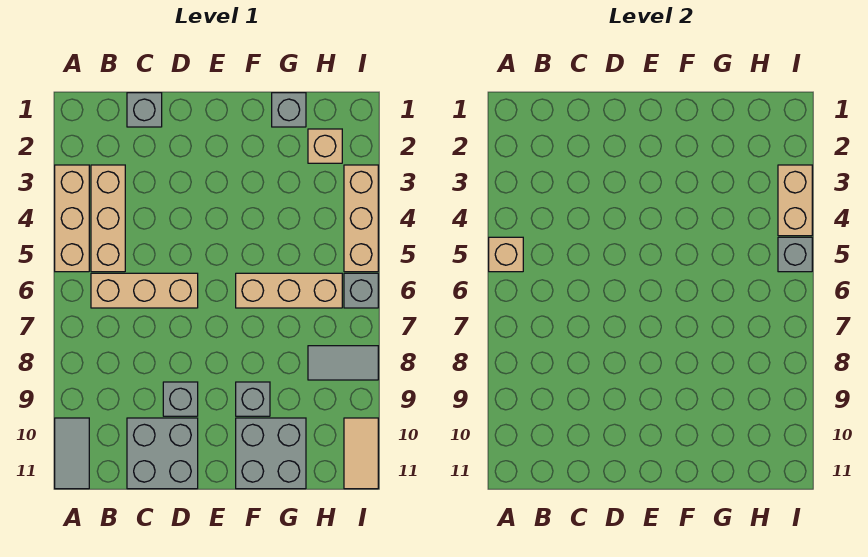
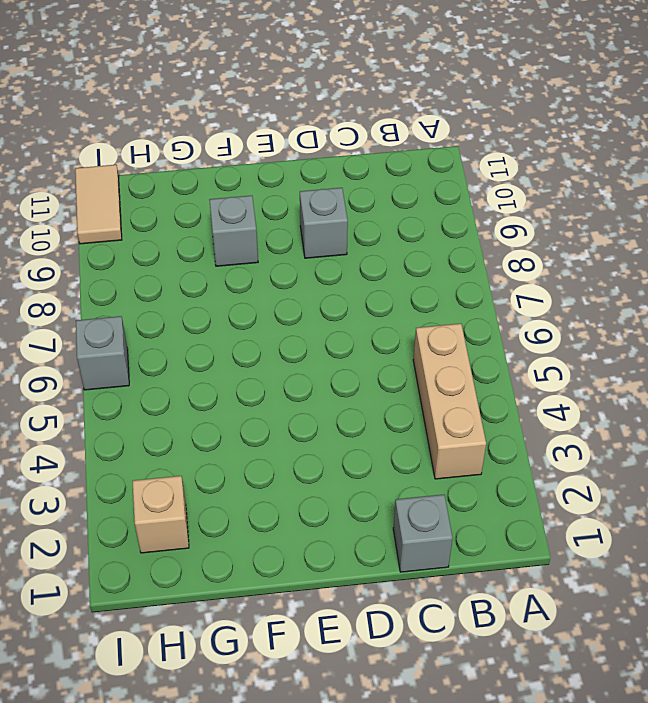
none -> tan brick A3:A5 level 1
none -> grey tile A10:A11 level 1
none -> tan brick B6:D6 level 1

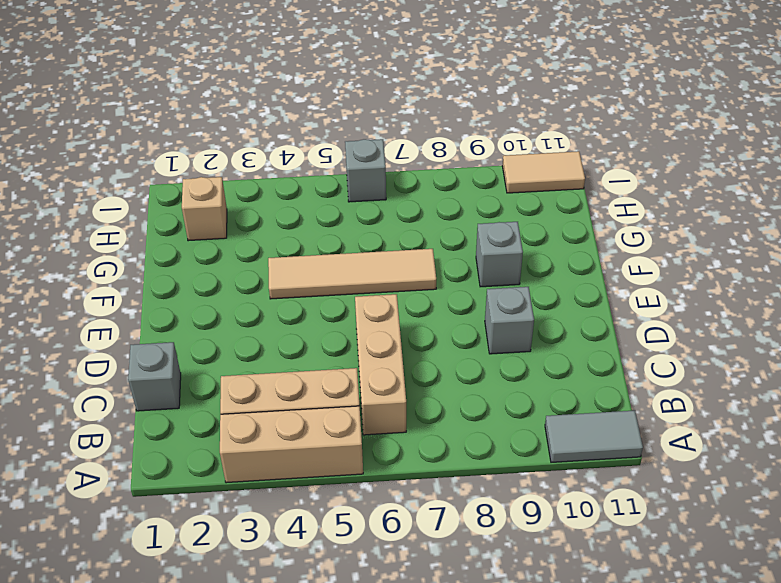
tan tile F4:F7 level 1 -> tan brick F6:H6 level 1
none -> grey brick C10:D11 level 1
none -> grey brick F10:G11 level 1
none -> grey brick G1 level 1

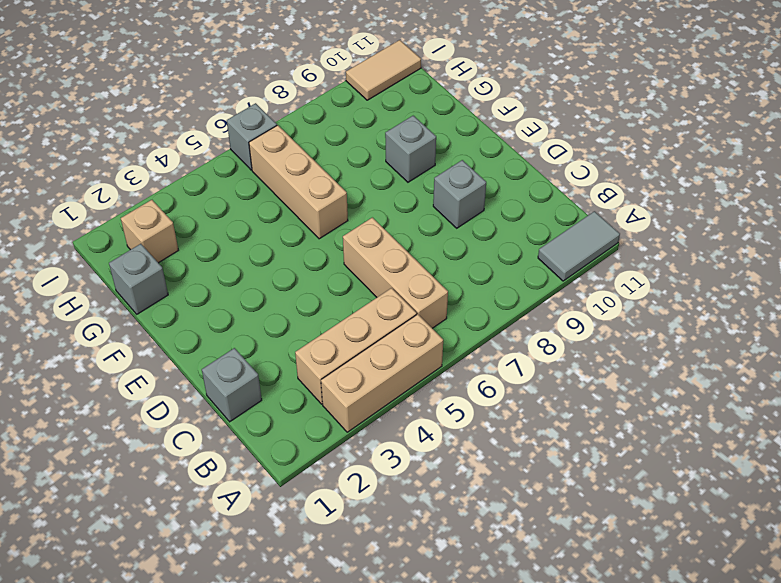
none -> grey brick C10:D11 level 1
none -> grey brick F10:G11 level 1
none -> grey tile H8:I8 level 1

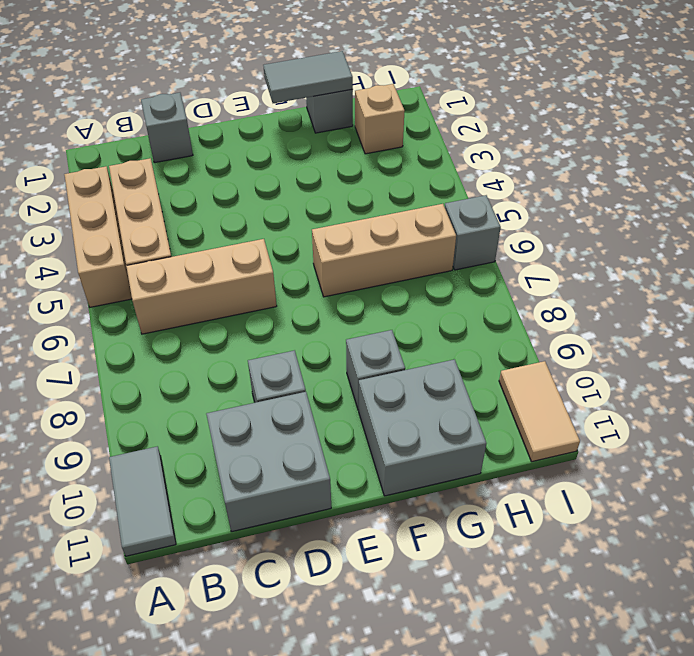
grey tile F1:G1 level 2 -> grey tile H8:I8 level 1
none -> tan brick I3:I5 level 1
none -> tan brick A5 level 2
none -> tan brick I3:I4 level 2

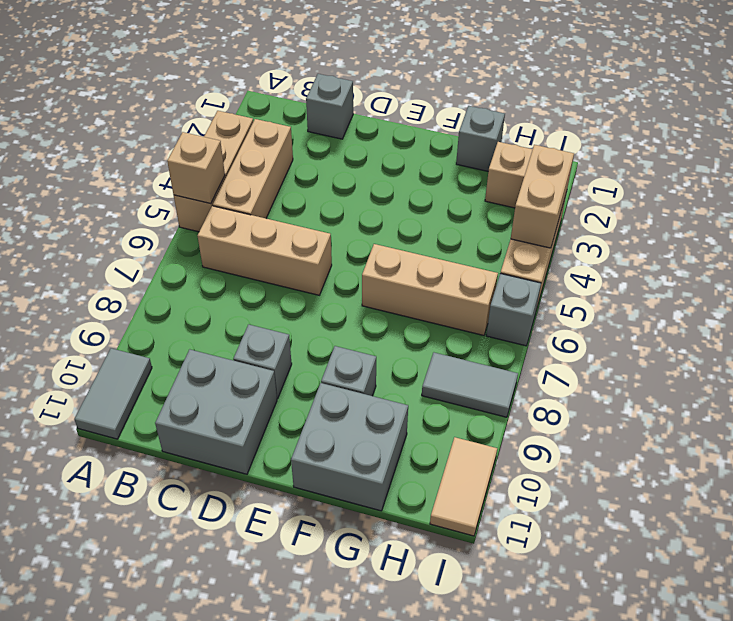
none -> grey brick I5 level 2

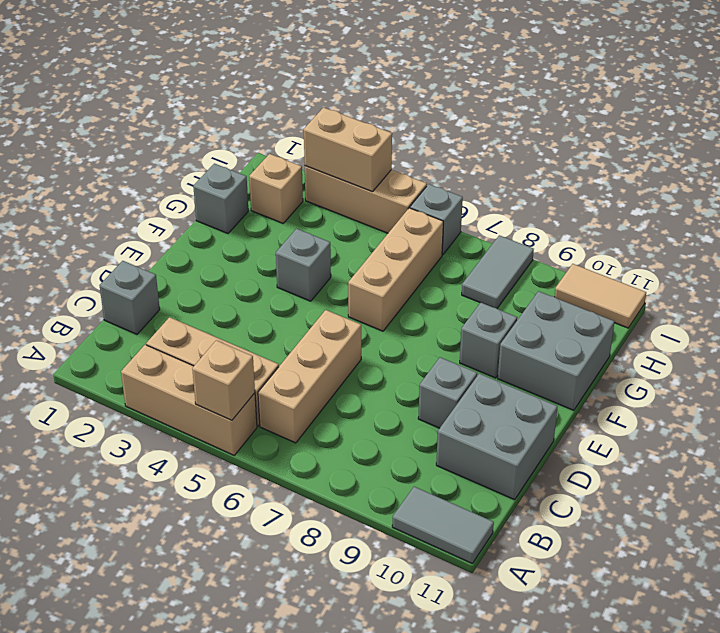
grey brick F4 level 1 -> grey brick I5 level 2

